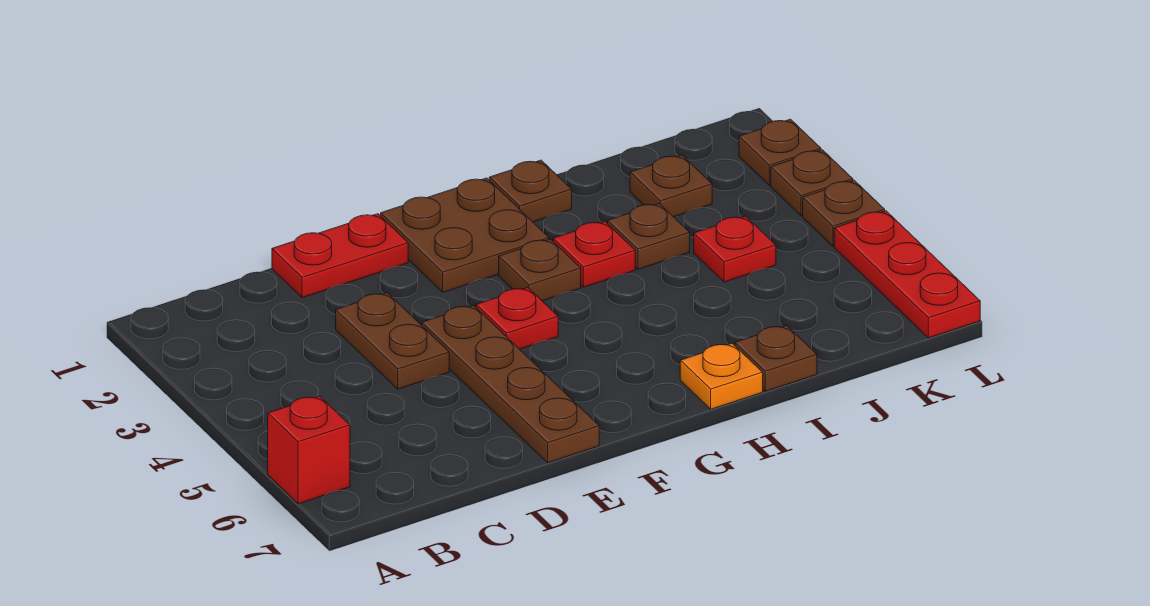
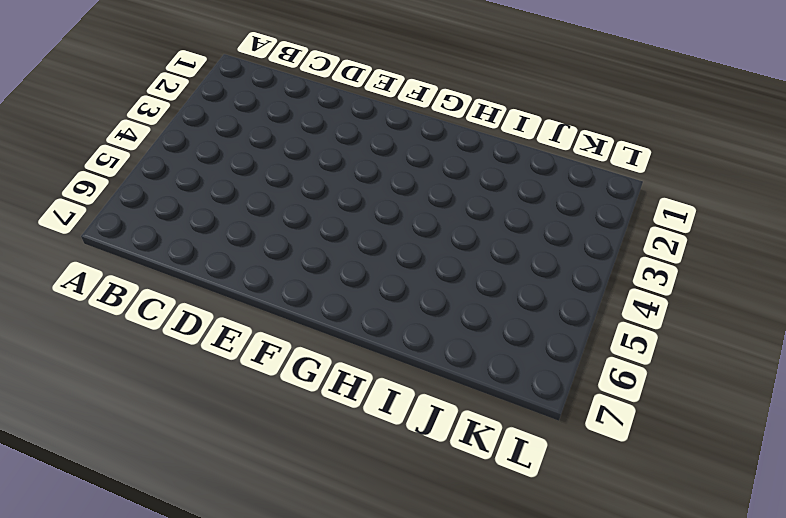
none -> red brick A6 level 1
none -> red plate D1:E1 level 1
none -> brown plate D3:D4 level 1

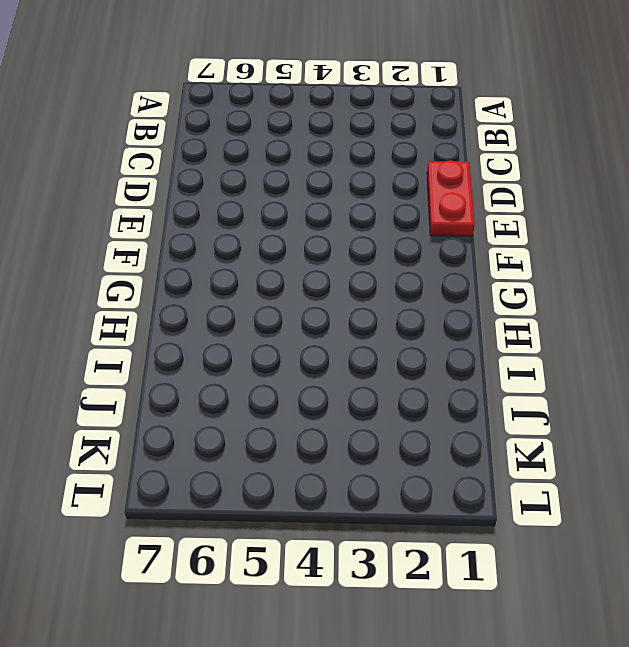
none -> red brick A6 level 1
none -> brown plate D3:D4 level 1
none -> brown plate E4:E7 level 1

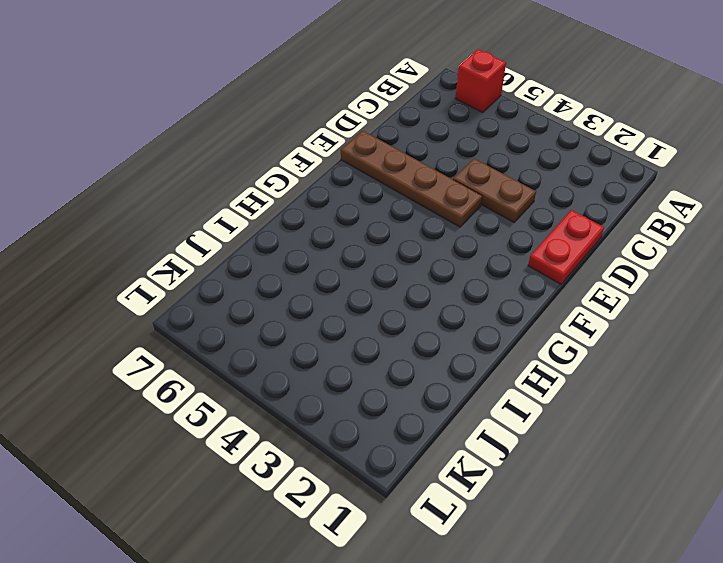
none -> brown plate F1:G2 level 1
none -> red plate F4 level 1
none -> brown plate G3 level 1

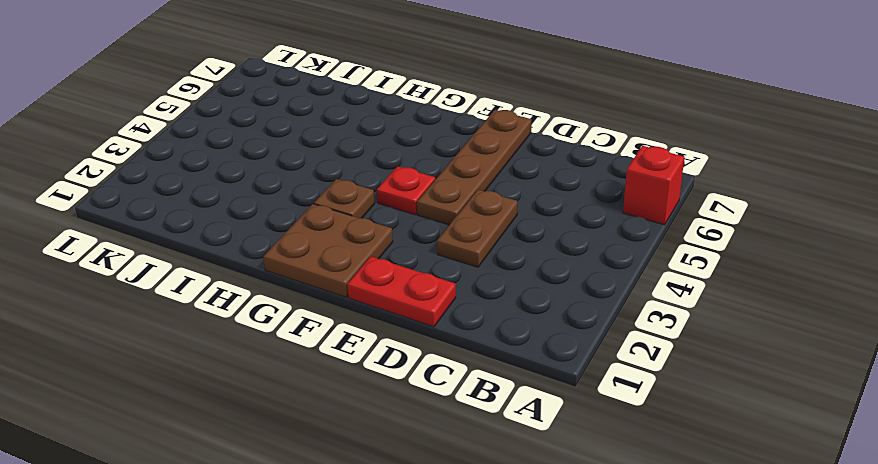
none -> brown plate H1 level 1
none -> red plate H3 level 1
none -> orange plate H7 level 1

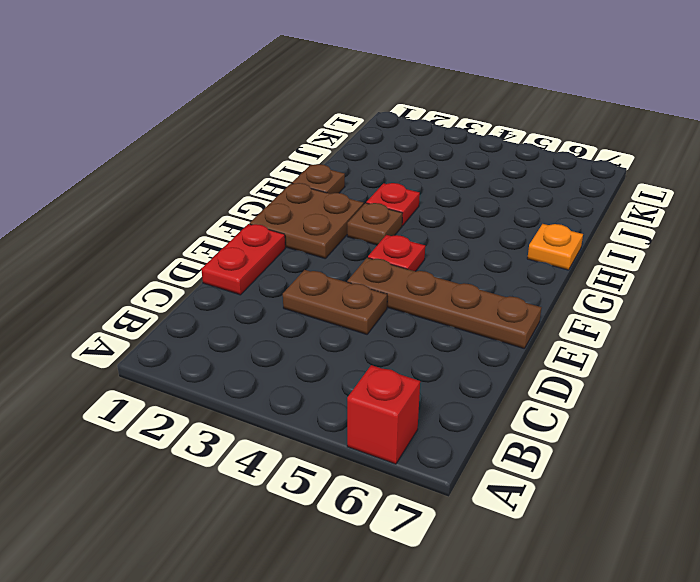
none -> brown plate I3 level 1
none -> brown plate I7 level 1
none -> brown plate J2 level 1

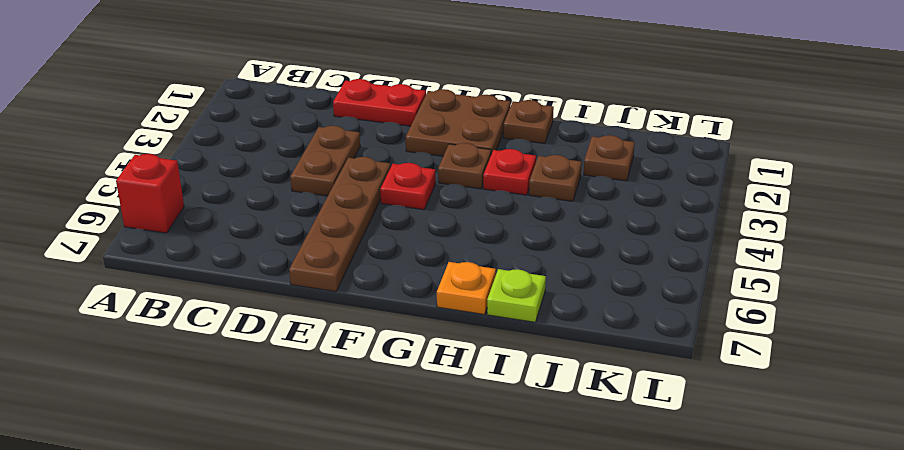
lime plate I7 level 1 -> brown plate I7 level 1
none -> red plate J4 level 1
none -> brown plate L2 level 1
none -> brown plate L3 level 1

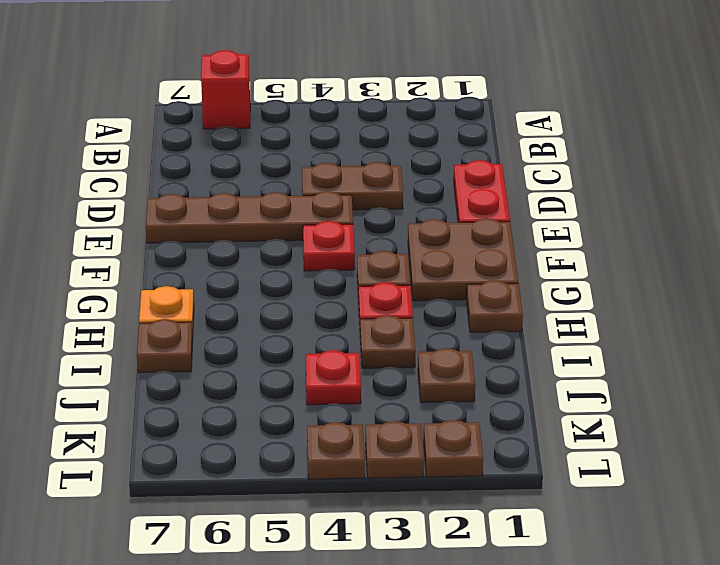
none -> red plate L5:L7 level 1

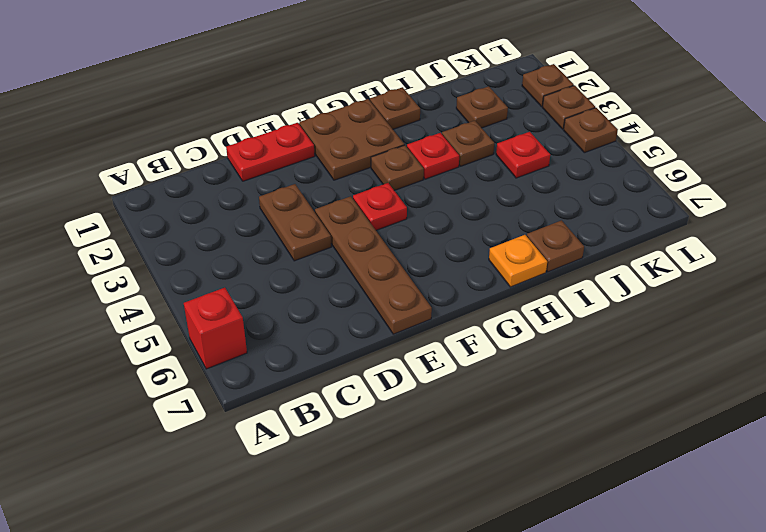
none -> red plate L5:L7 level 1

